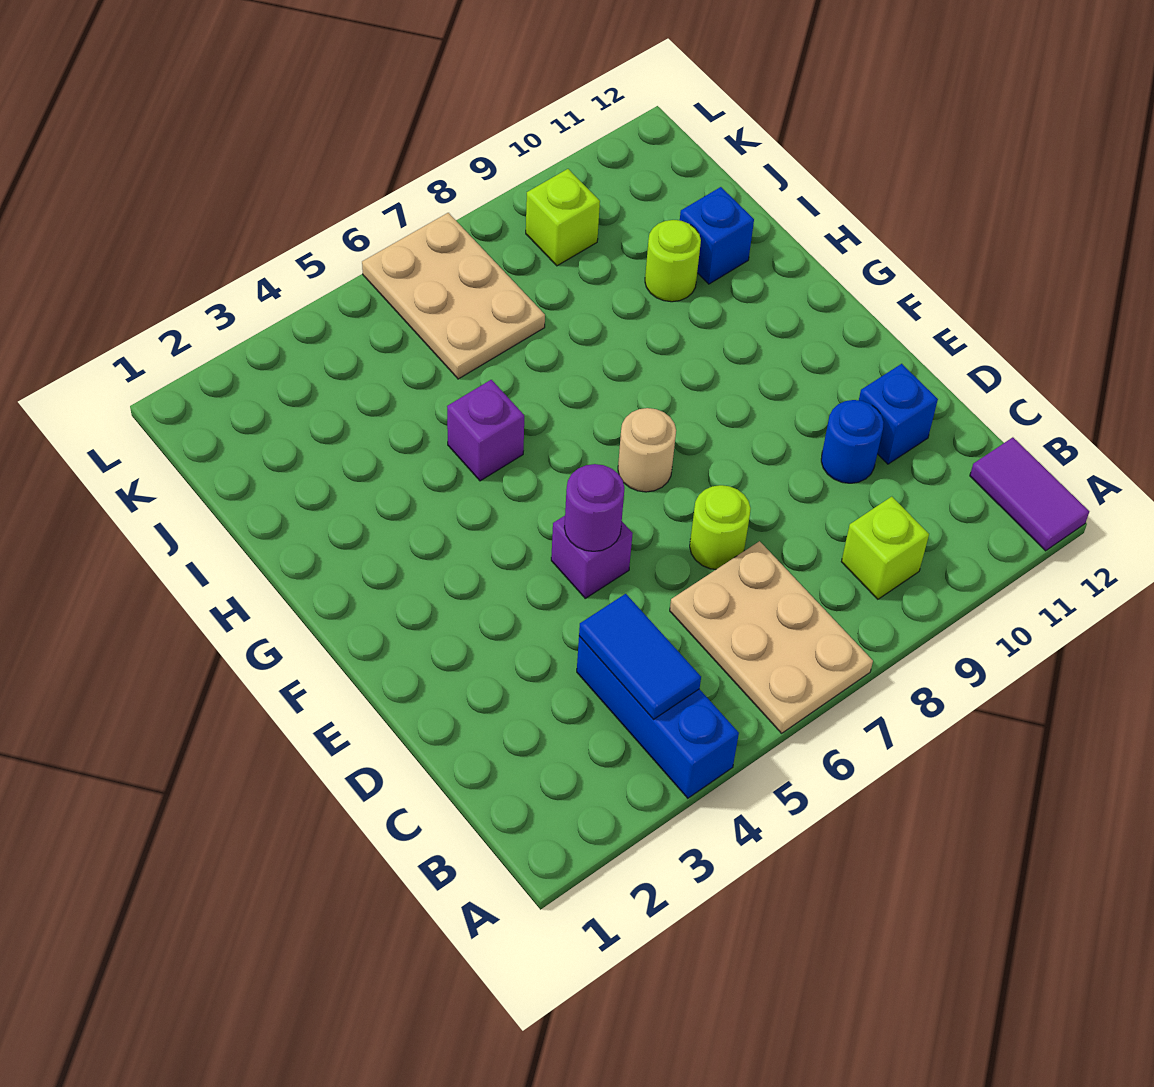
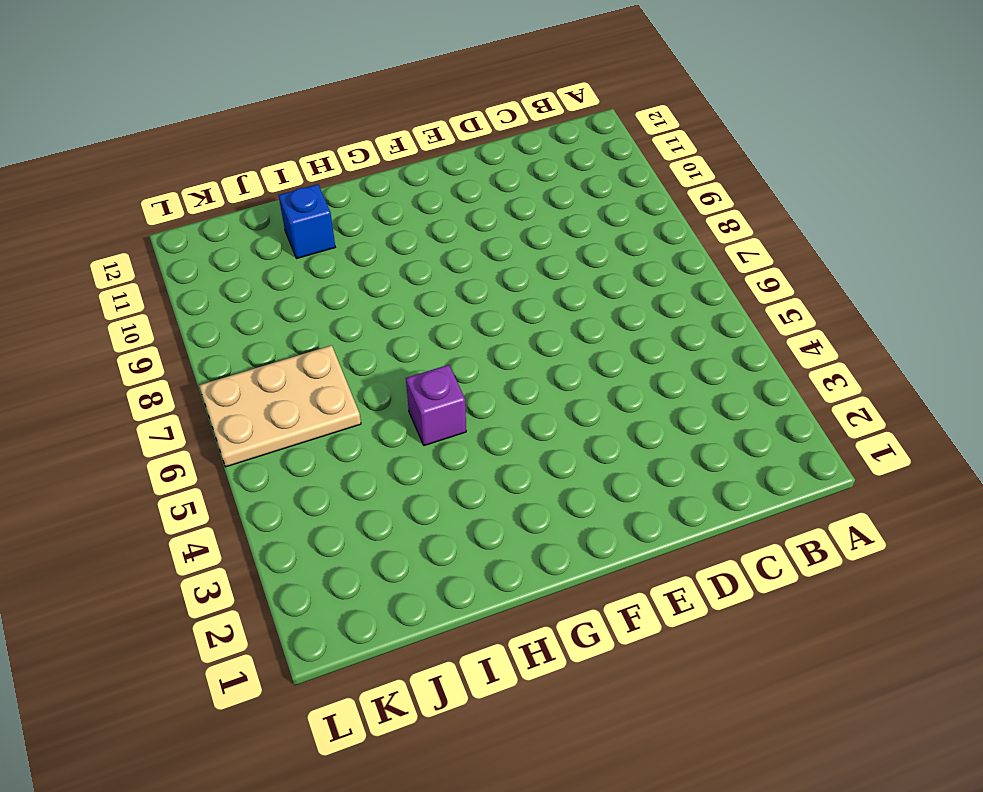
none -> blue brick A4:C4 level 1
none -> tan plate A6:C7 level 1
none -> purple tile A12:B12 level 1

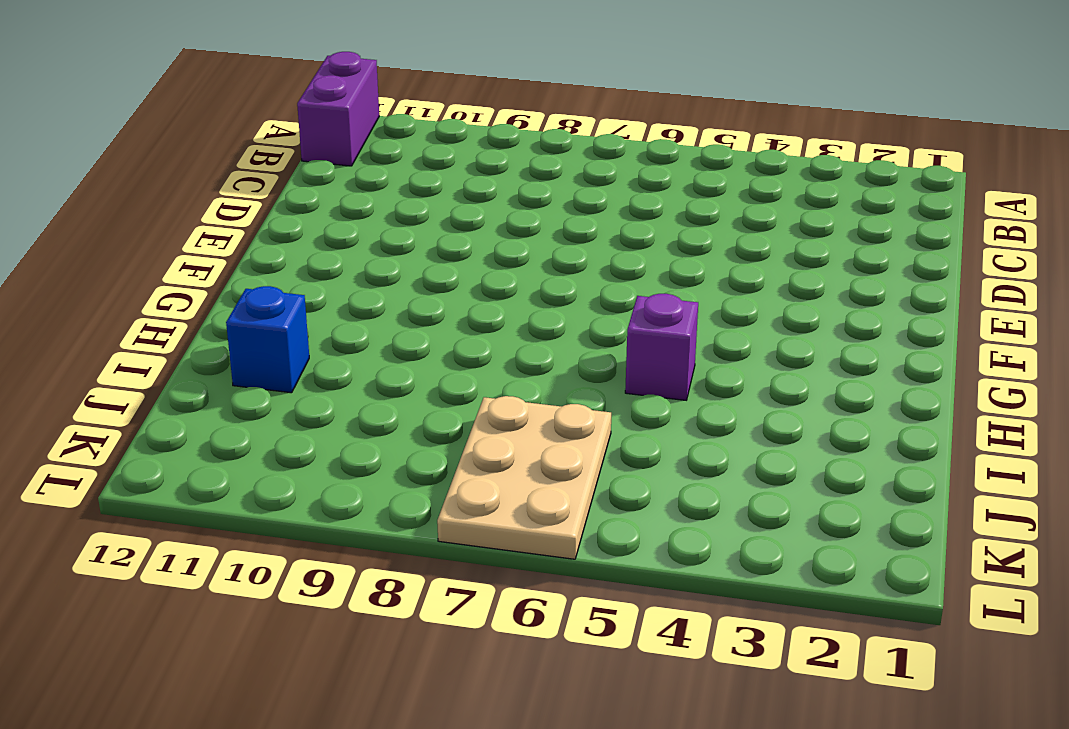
purple brick A12:B12 level 1 -> purple tile A12:B12 level 1
none -> blue brick A4:C4 level 1
none -> tan plate A6:C7 level 1
none -> lime brick B9 level 1

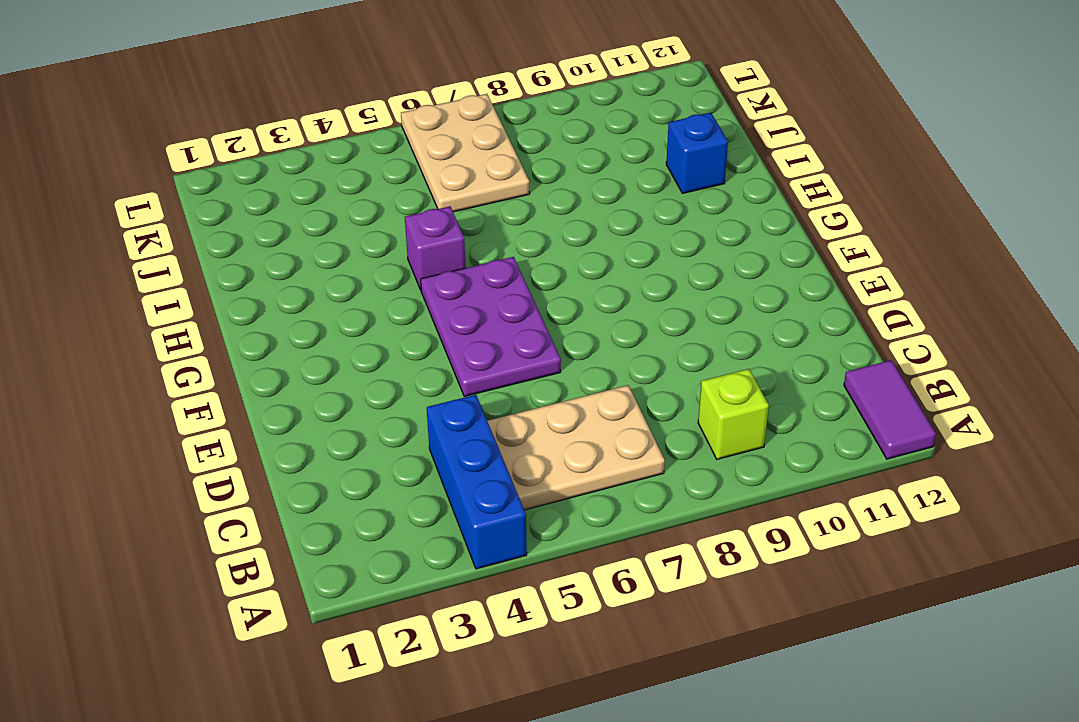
tan plate B5:C7 level 1 -> tan plate A6:C7 level 1
purple plate E5:G6 level 1 -> purple brick E5 level 1
none -> lime round brick D7 level 1
none -> blue round brick D10 level 1
none -> blue brick D11 level 1

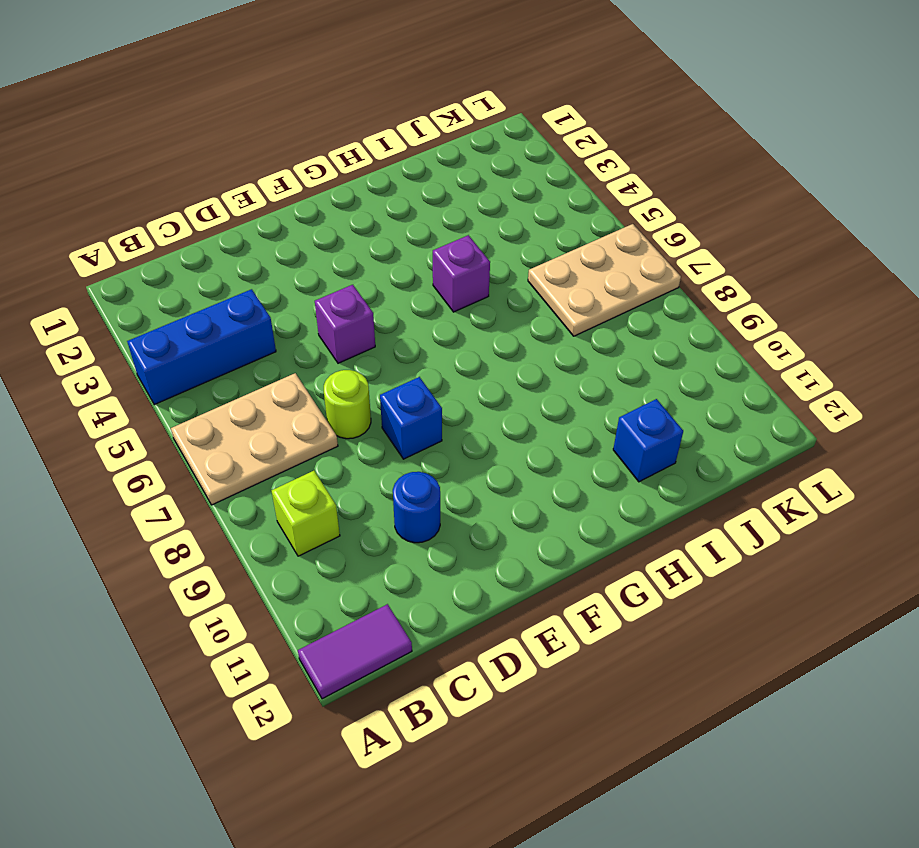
blue brick E8 level 1 -> blue brick D11 level 1
none -> tan round brick F7 level 1
none -> lime round brick I10 level 1
none -> lime brick K9 level 1

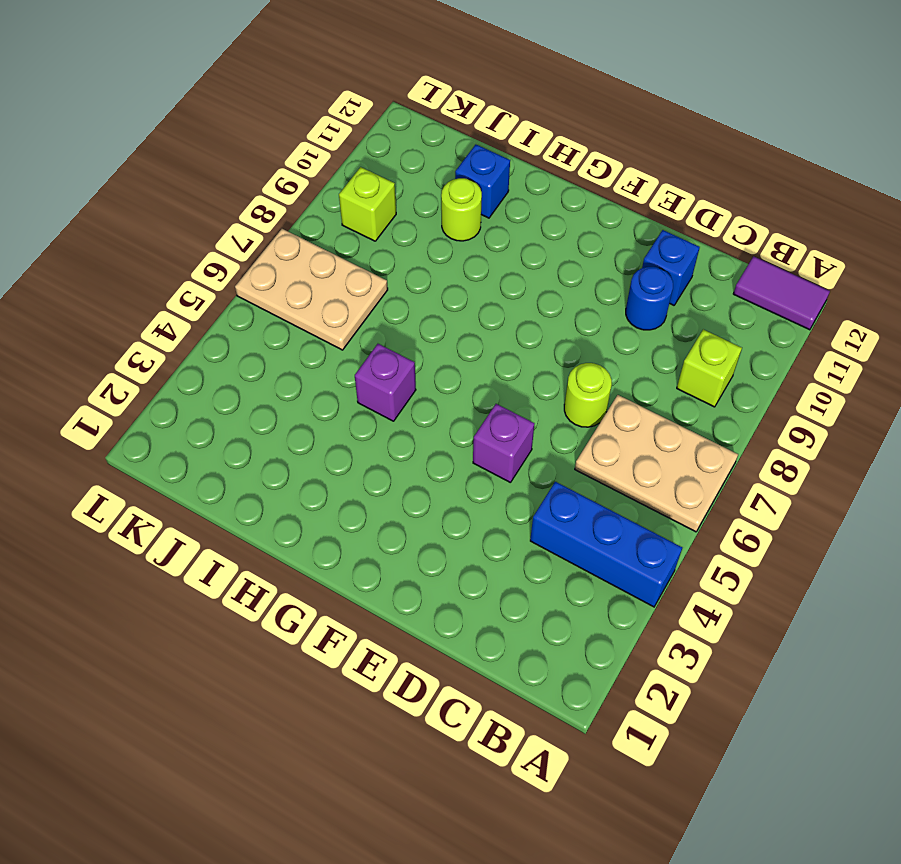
none -> tan round brick F7 level 1
none -> blue tile B4:C4 level 2
none -> purple round brick E5 level 2

